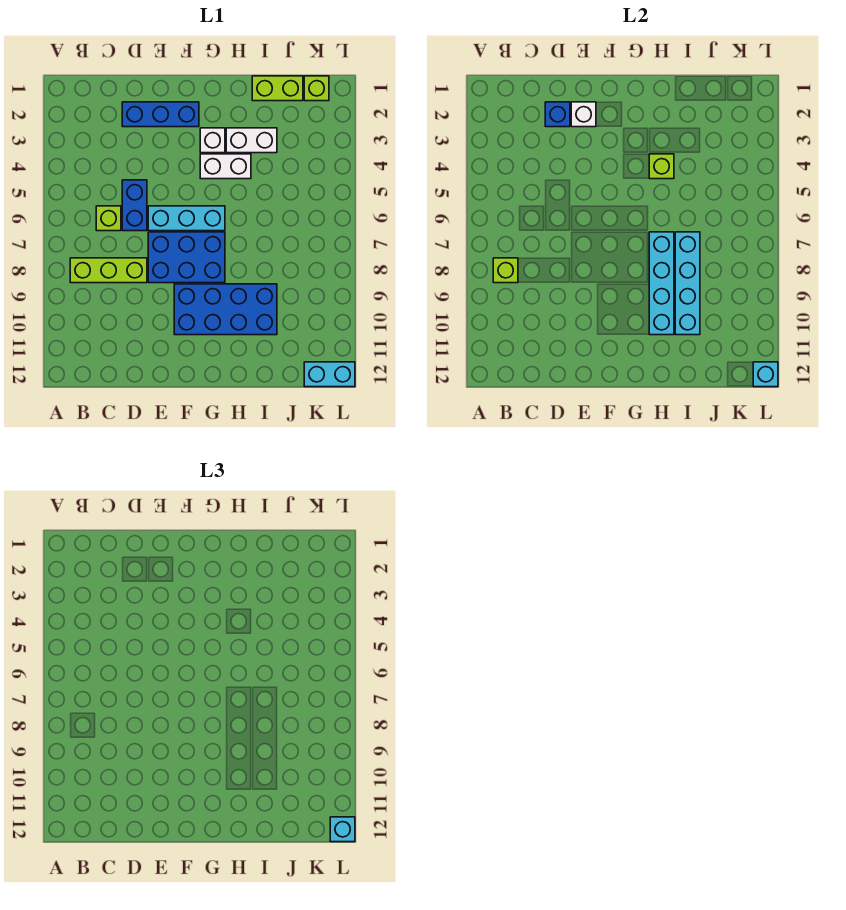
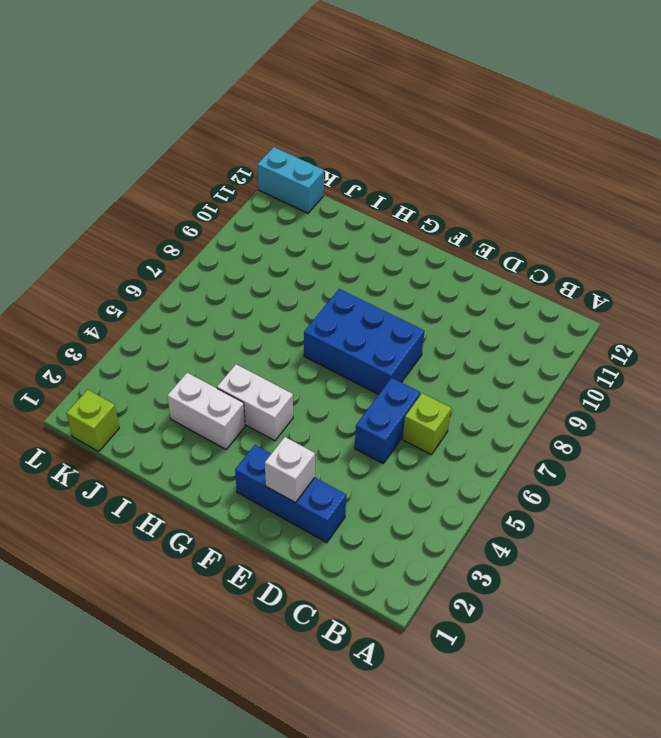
none -> lime brick B8:D8 level 1
none -> cyan brick E6:G6 level 1
none -> blue brick F9:I10 level 1

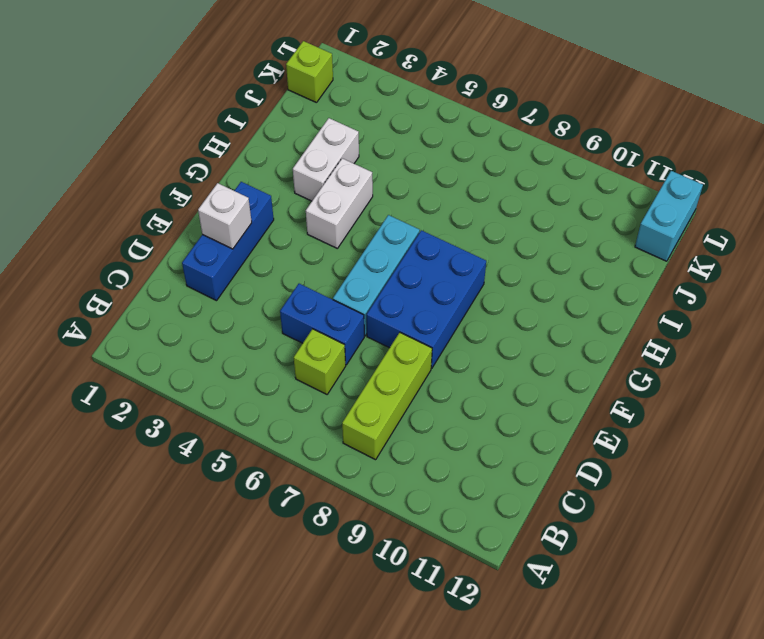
none -> blue brick F9:I10 level 1
none -> white brick G3 level 1
none -> lime brick I1:J1 level 1

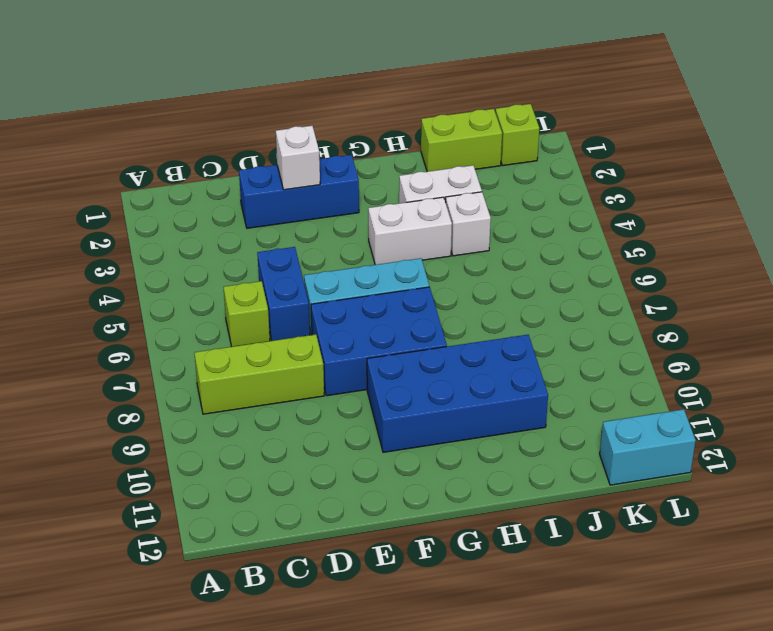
white brick I4 level 1 -> white brick G3 level 1
none -> lime brick B8 level 2
none -> blue brick D2 level 2
none -> lime brick H4 level 2

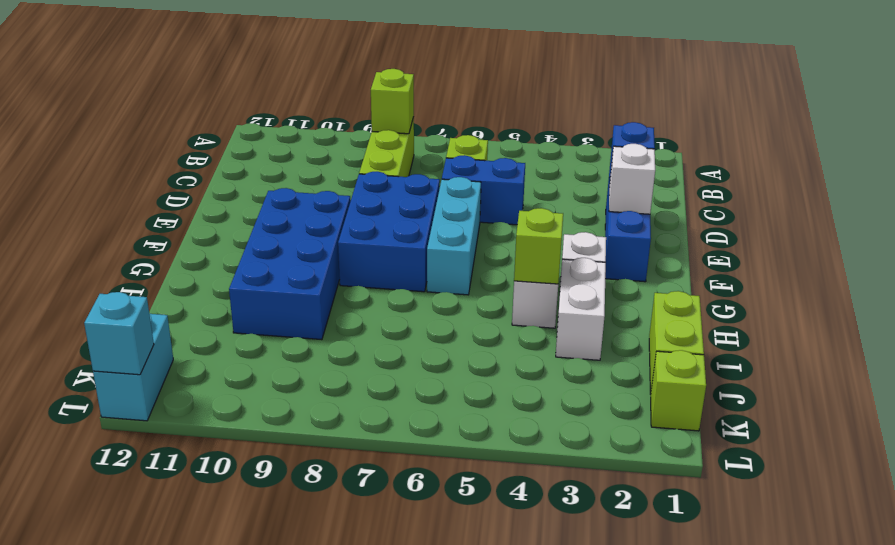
none -> cyan brick H7:H10 level 2
none -> cyan brick I7:I10 level 2
none -> cyan brick L12 level 3

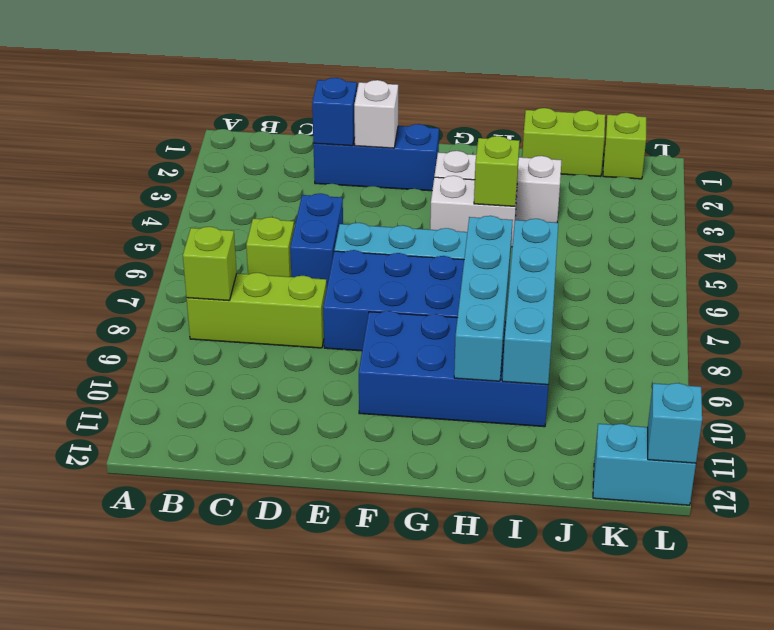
none -> cyan brick L12 level 3

